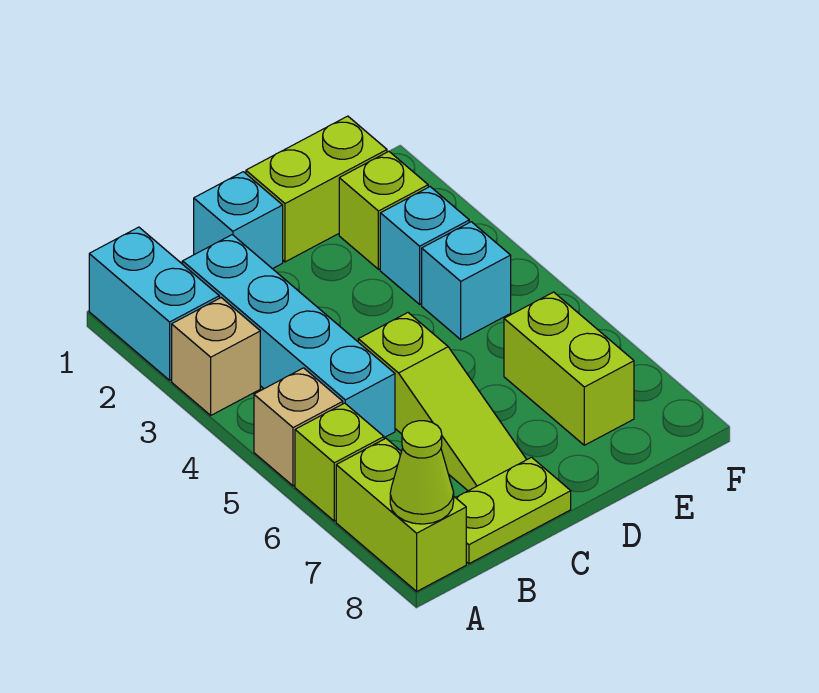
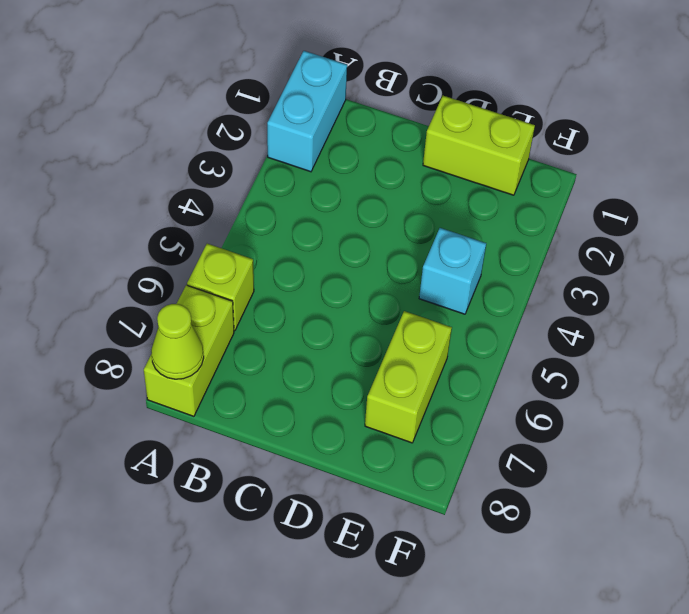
none -> tan brick A3 level 1
none -> tan brick A5 level 1
none -> cyan brick B2:B5 level 1

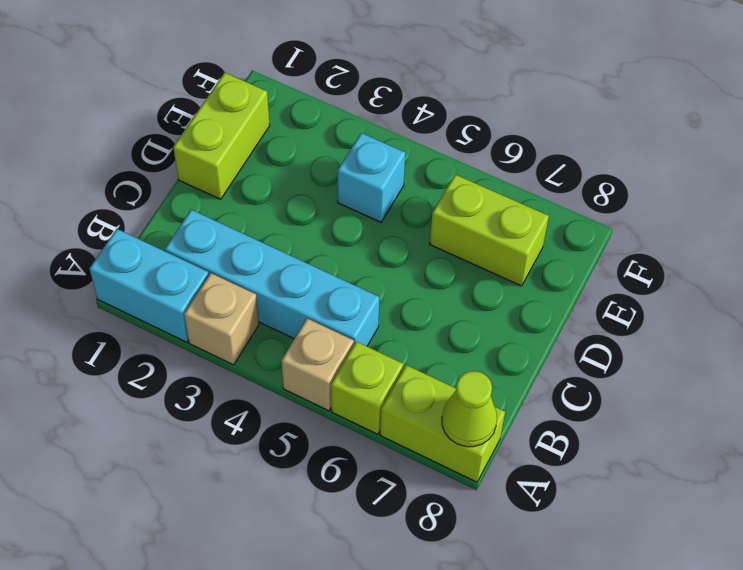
none -> lime plate B8:C8 level 1
none -> cyan brick C1 level 1
none -> lime slope C5:C7 level 1 top 5

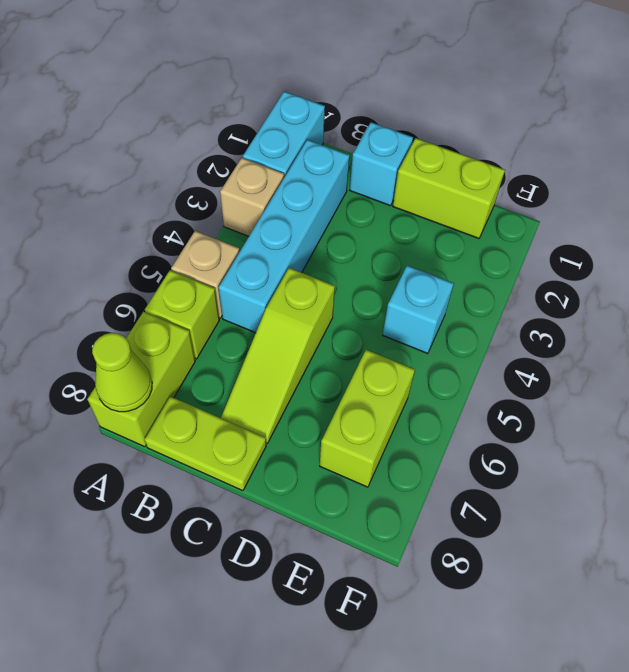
none -> lime brick E2 level 1
none -> cyan brick E3 level 1

